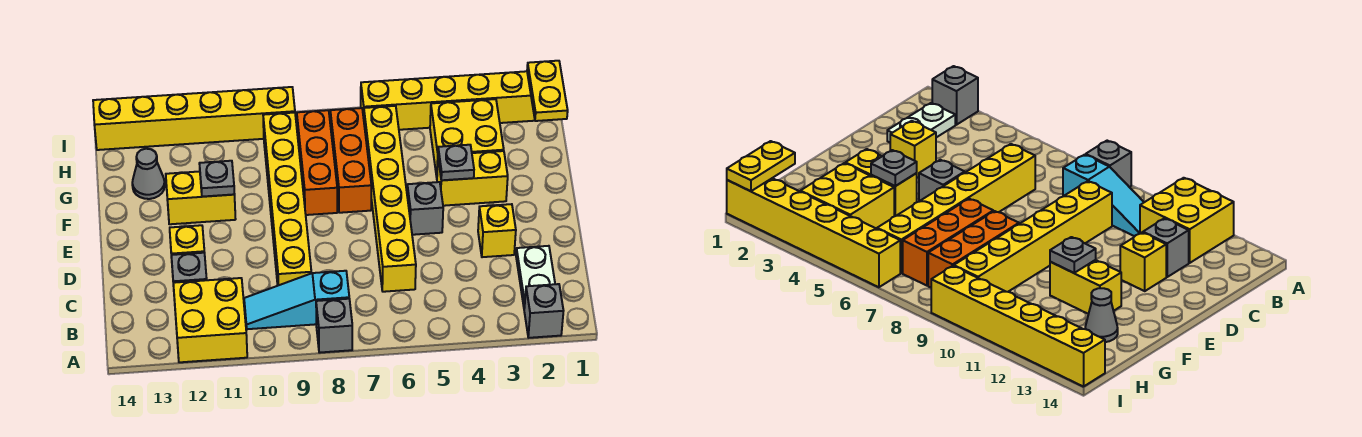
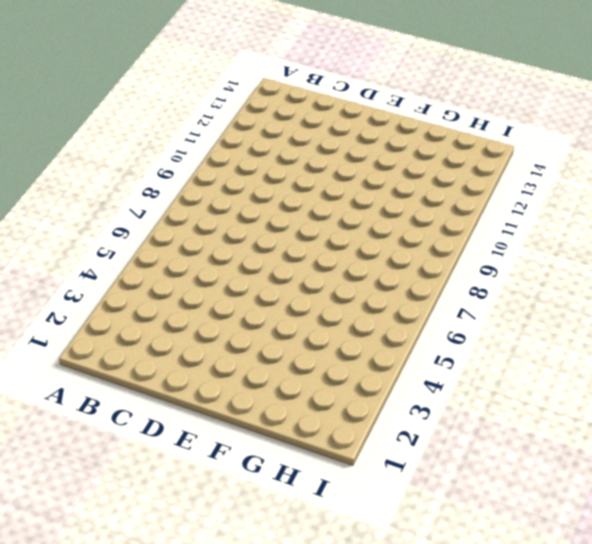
none -> grey brick A2 level 1
none -> grey brick A8 level 1
none -> yellow brick A11:B12 level 1

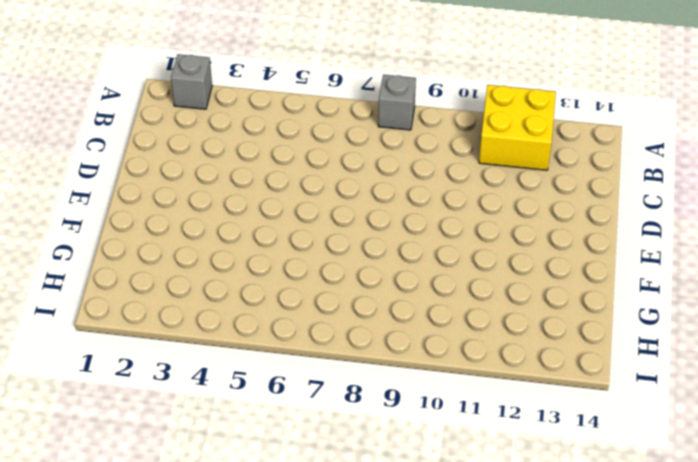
none -> white plate B2:C2 level 1
none -> cyan slope B8:B10 level 1 top 8
none -> yellow brick C6:H6 level 1

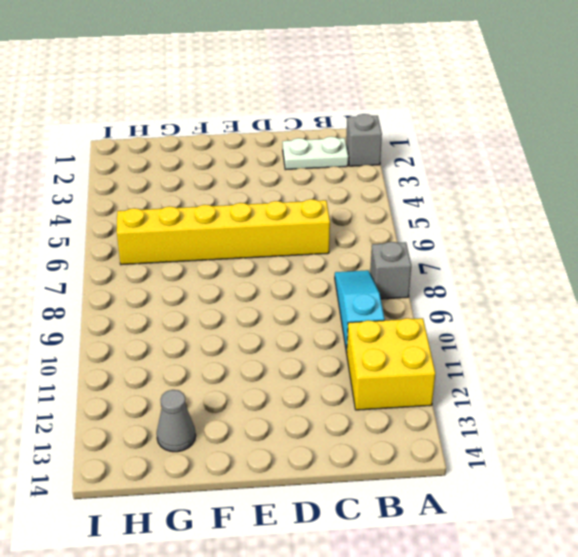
cyan slope B8:B10 level 1 top 10 -> cyan slope B8:B10 level 1 top 8
none -> yellow brick C9:H9 level 1
none -> grey brick C12 level 1
none -> yellow brick D3 level 1

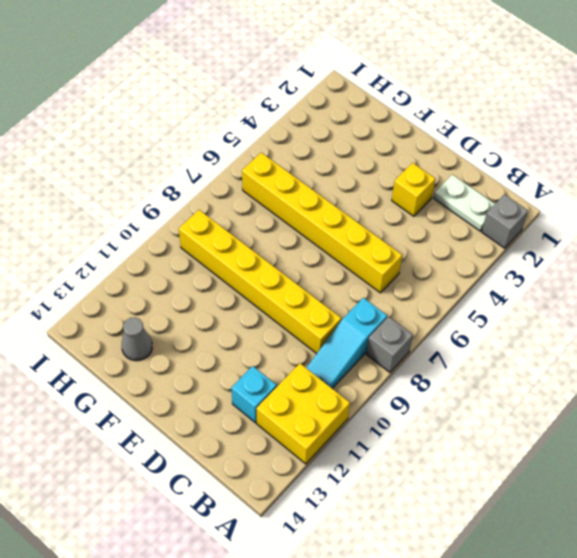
cyan brick C12 level 1 -> grey brick C12 level 1
none -> yellow brick D12 level 1
none -> grey brick E5 level 1
none -> yellow brick F3:F4 level 1

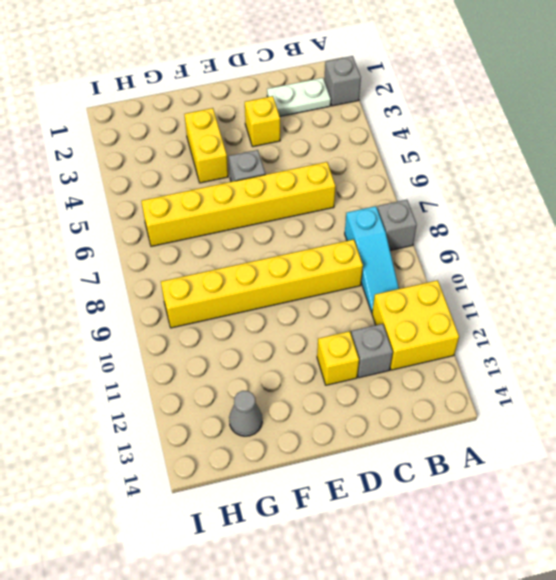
none -> orange brick F7:H7 level 1
none -> orange brick F8:H8 level 1
none -> yellow brick F11:F12 level 1

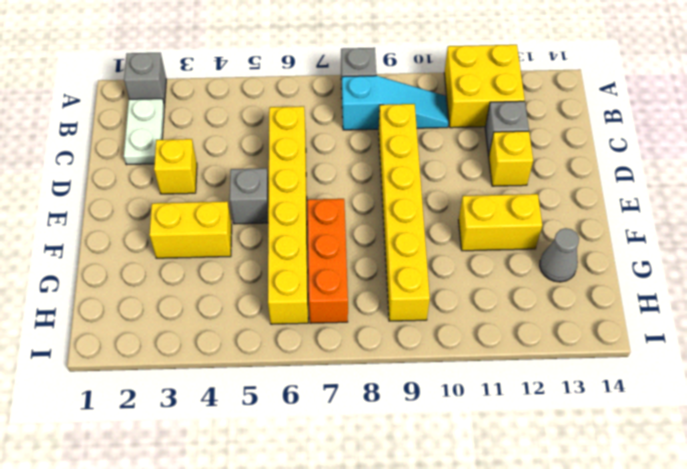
none -> orange brick F8:H8 level 1
none -> yellow brick G3:H4 level 1
none -> yellow brick I1:I6 level 1

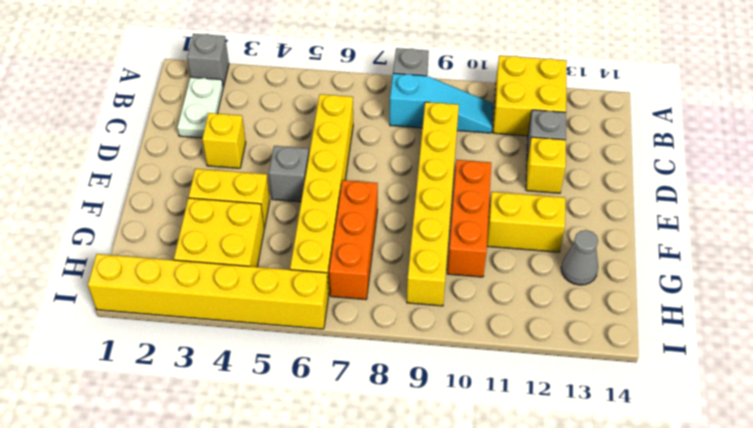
orange brick E10:G10 level 1 -> orange brick F8:H8 level 1
none -> yellow brick I9:I14 level 1
none -> grey plate F4 level 2
none -> grey plate F11 level 2

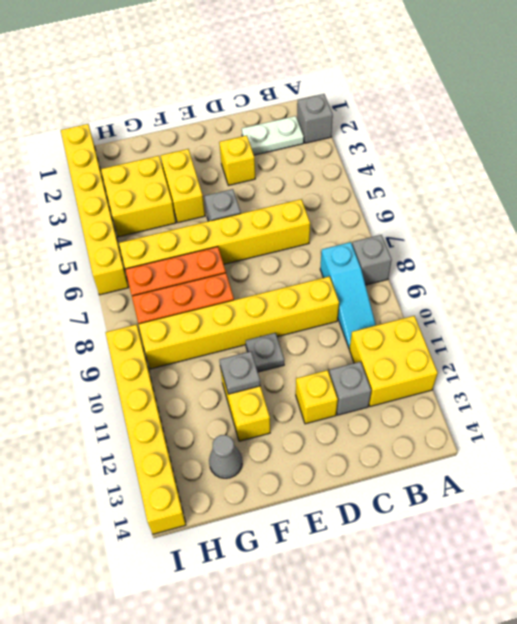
grey plate E10 level 1 -> grey plate F4 level 2
none -> yellow plate H1:I1 level 2

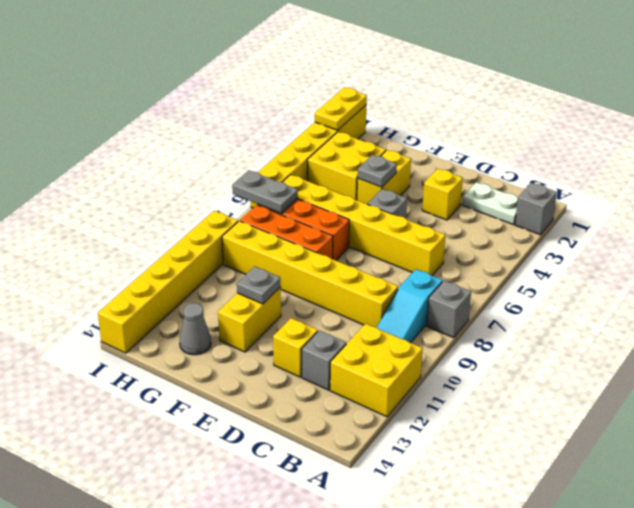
grey plate H7:I7 level 2 -> none
yellow plate I1:I2 level 2 -> yellow plate H1:I1 level 2

